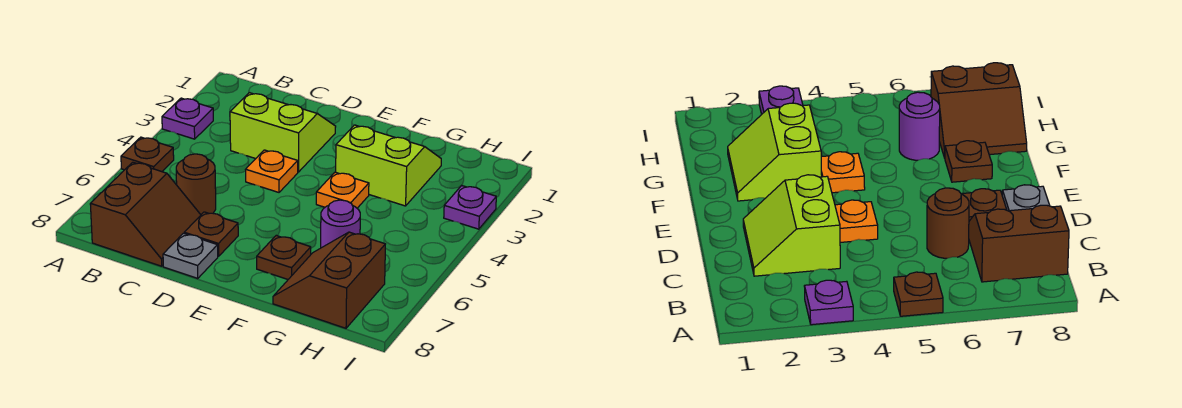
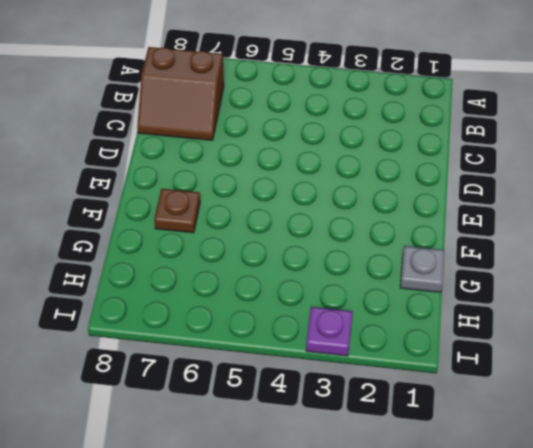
grey plate G1 level 1 -> grey plate D8 level 1
none -> purple plate A3 level 1
none -> brown plate A5 level 1
none -> lime slope C2:D3 level 1 top 3

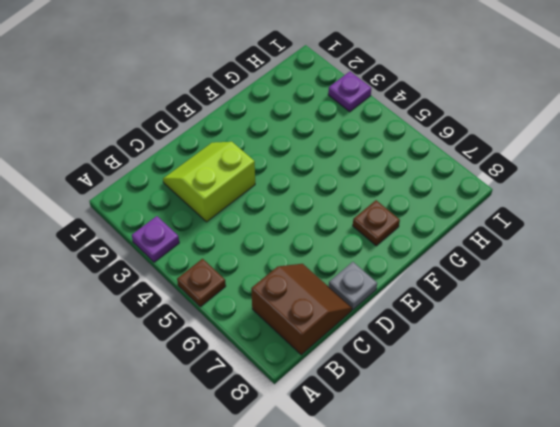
none -> brown round brick C6 level 1
none -> orange plate D4 level 1
none -> brown plate D7 level 1

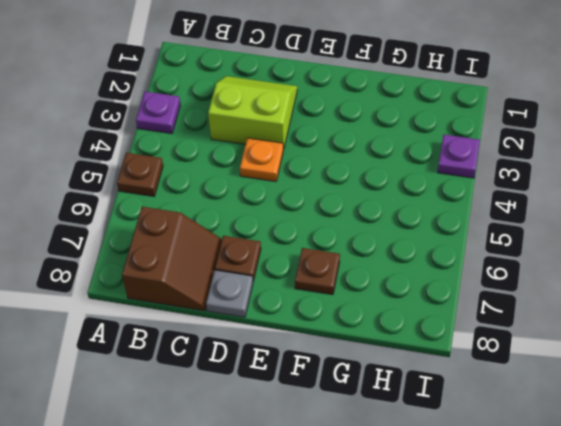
none -> brown round brick C6 level 1
none -> lime slope F2:G3 level 1 top 3
none -> orange plate F4 level 1

